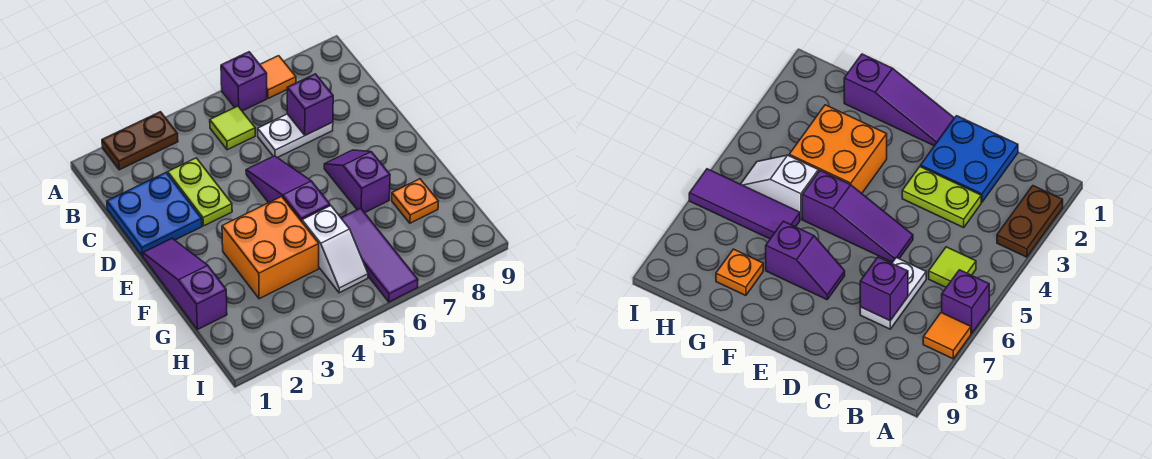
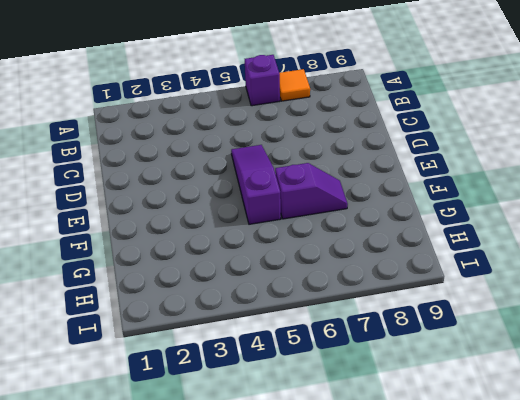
purple slope F6:F7 level 1 top 6 -> purple slope E7:F7 level 1 top F
none -> brown plate A2:A3 level 1
none -> lime tile B5 level 1
none -> blue plate C1:D2 level 1

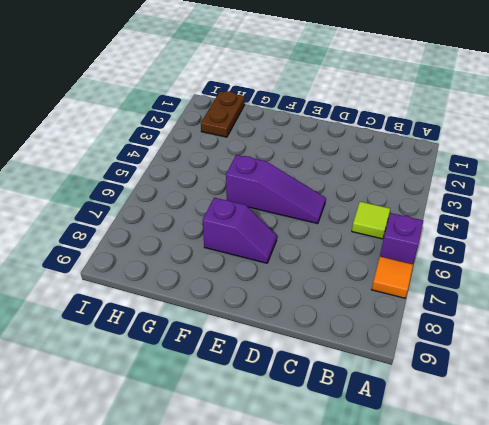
brown plate H1:H2 level 1 -> brown plate A2:A3 level 1
none -> blue plate C1:D2 level 1
none -> lime plate C3:D3 level 1
none -> white plate C6:C7 level 1

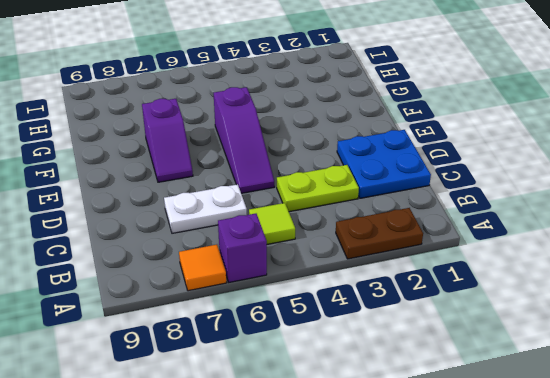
lime plate C3:C4 level 1 -> lime plate C3:D3 level 1
none -> purple slope E1:G1 level 1 top G
none -> orange brick F3:G4 level 1
none -> white slope G5:H5 level 1 top G

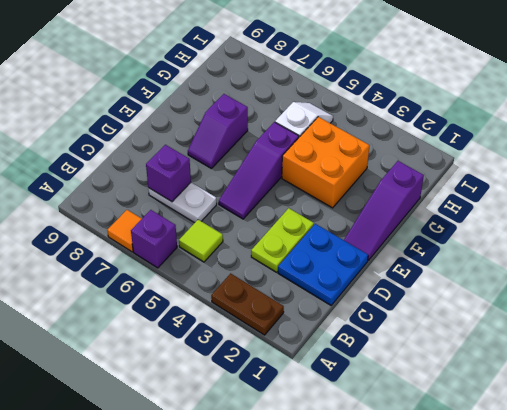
none -> purple tile G6:I6 level 1
none -> orange plate G8 level 1

